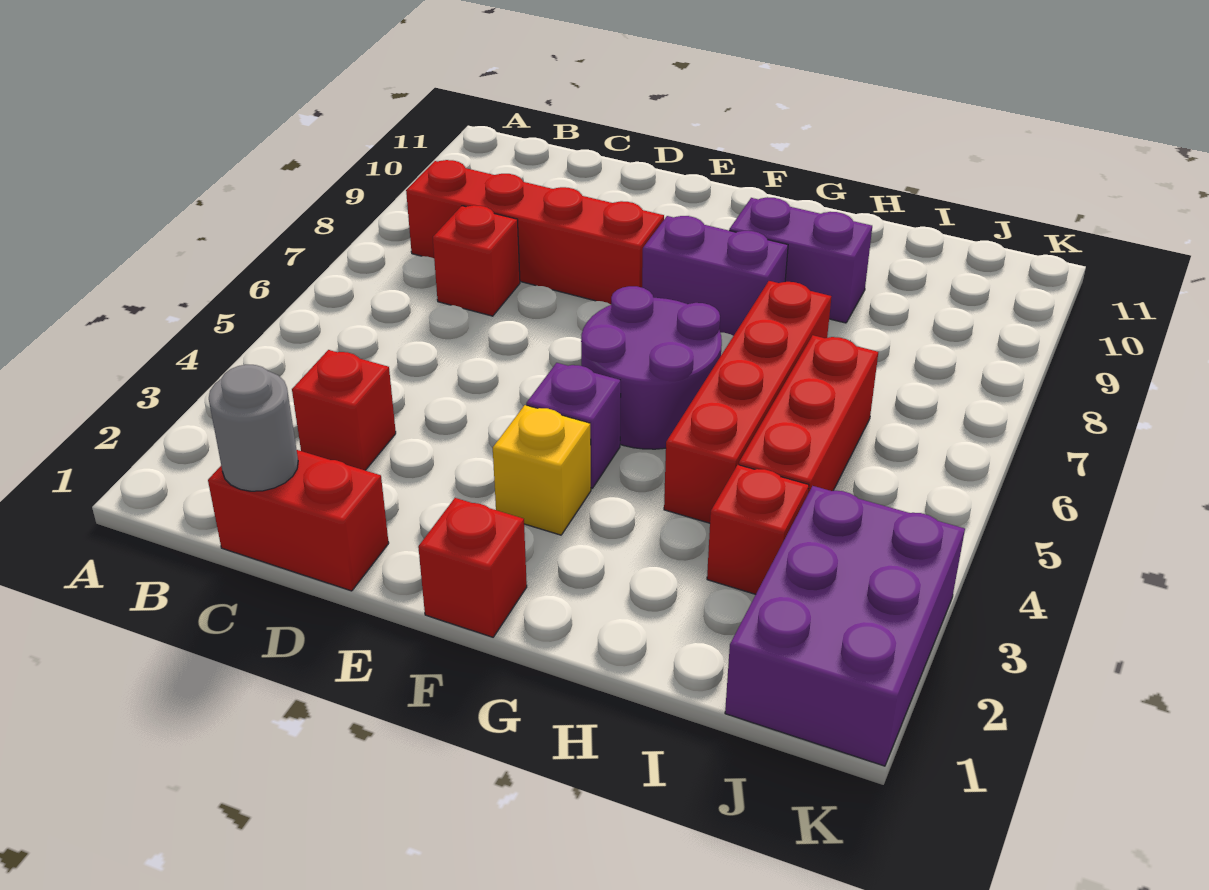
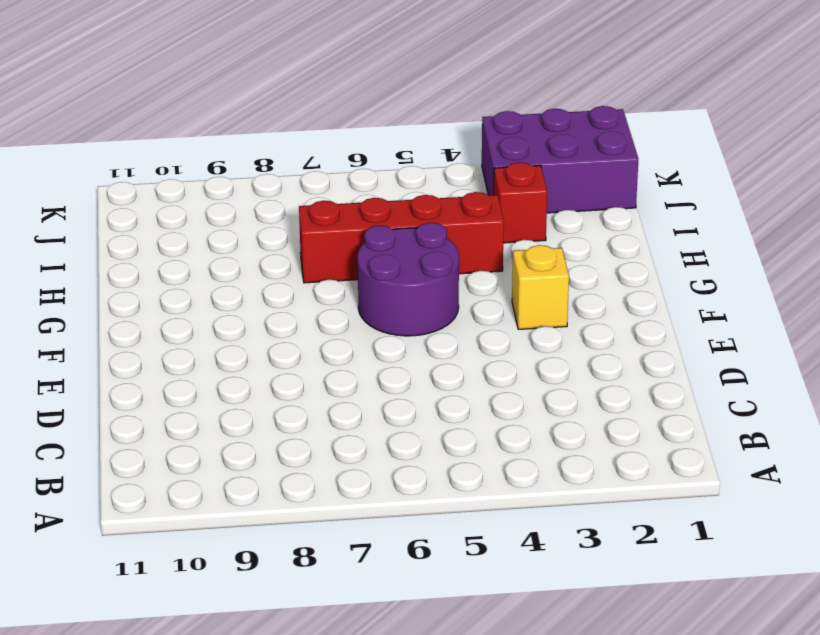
none -> red brick B8:E8 level 1
none -> red brick C1:D1 level 1
none -> red brick C3 level 1

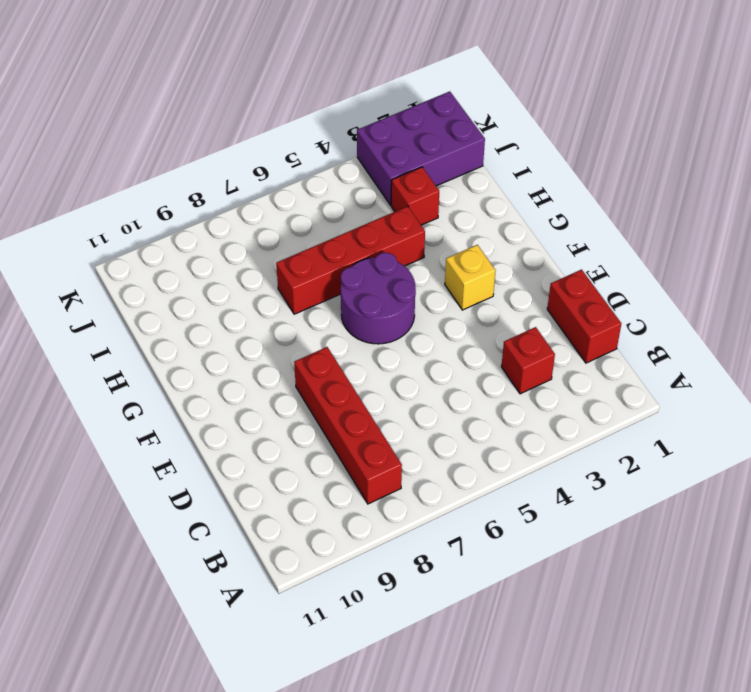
none -> red brick C7 level 1
none -> red brick F1 level 1
none -> purple brick F4 level 1

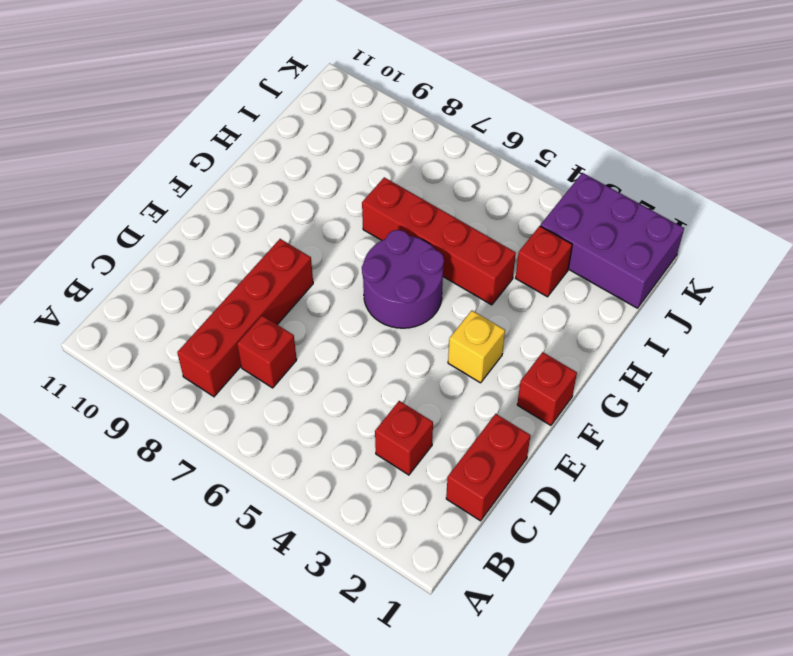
none -> purple brick F4 level 1
none -> purple brick F8:G8 level 1
none -> purple brick G9:H9 level 1

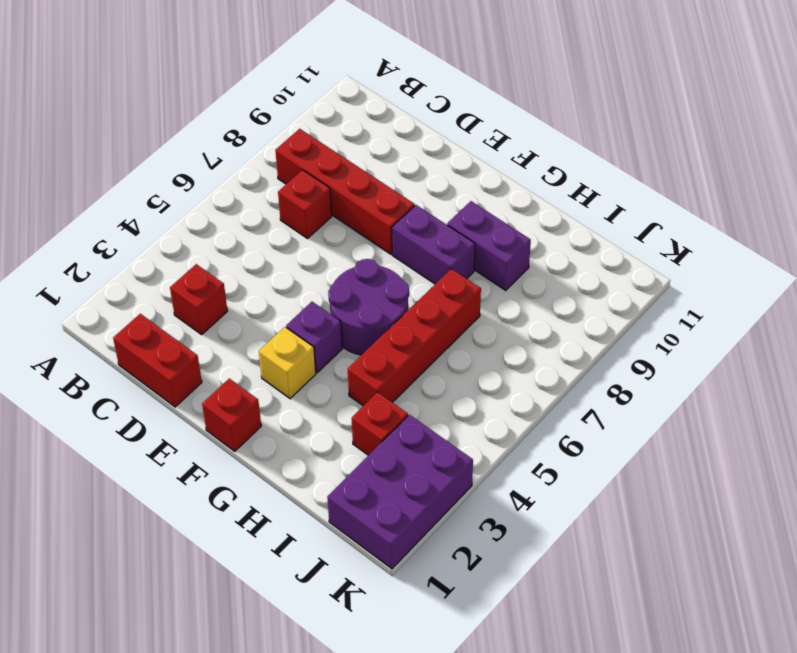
none -> red brick I4:I6 level 1
none -> grey round brick C1 level 2

